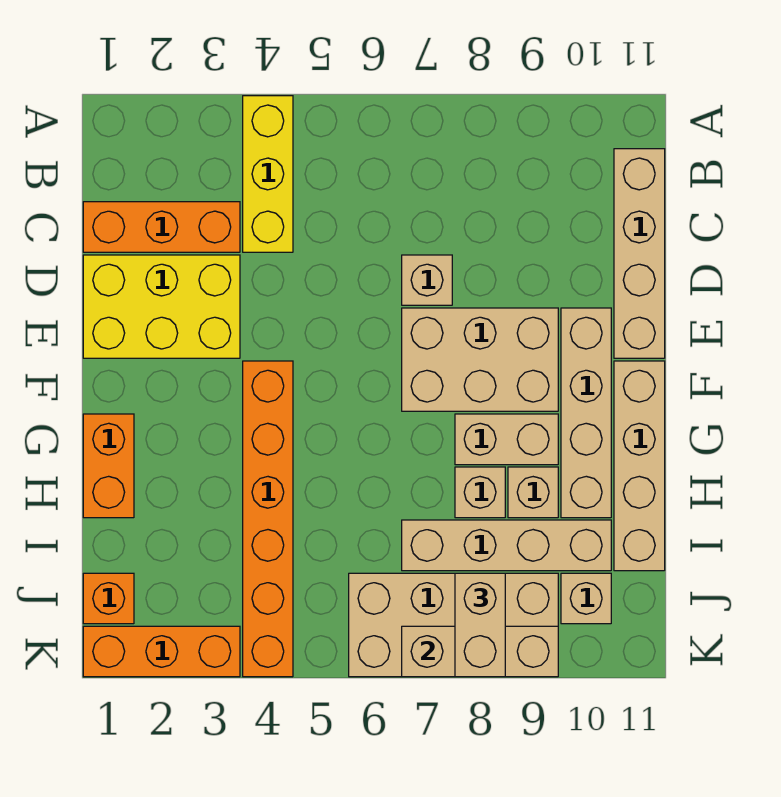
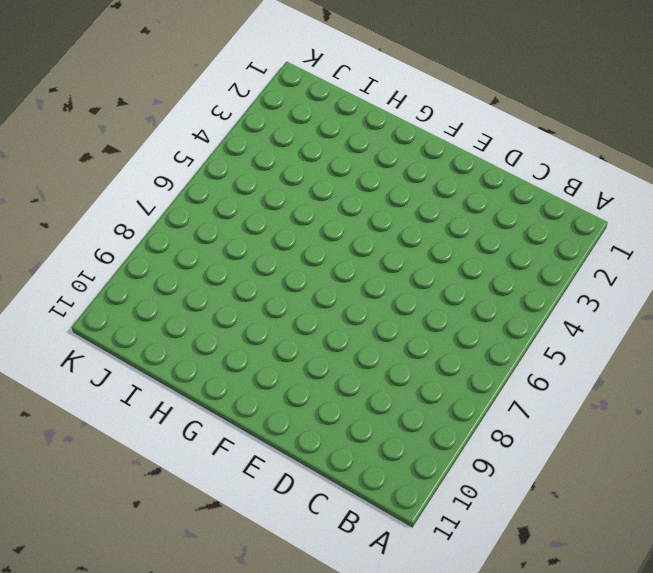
none -> yellow brick A4:C4 level 1
none -> tan brick B11:E11 level 1
none -> orange brick C1:C3 level 1

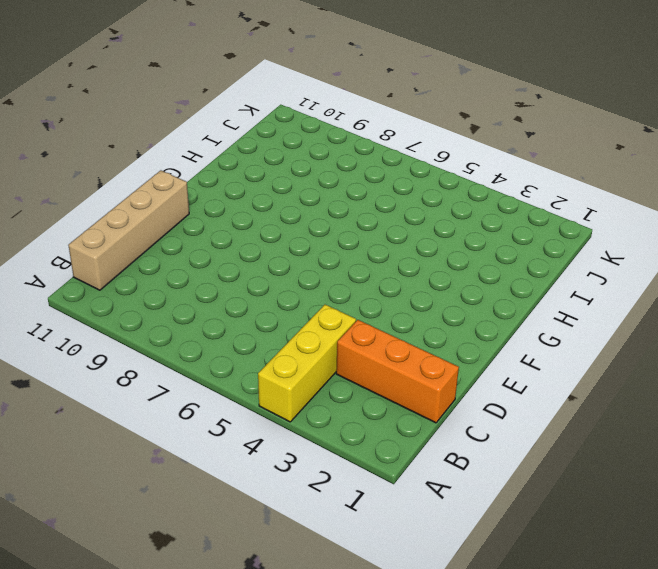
none -> yellow brick D1:E3 level 1
none -> tan brick D7 level 1
none -> tan brick E7:F9 level 1

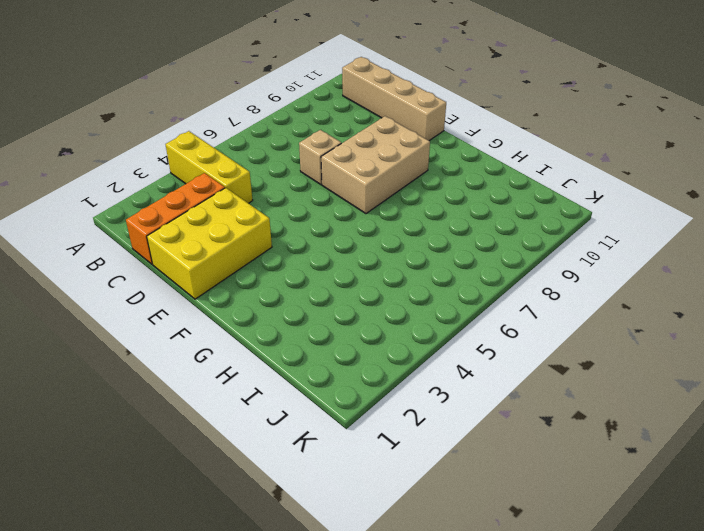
none -> tan brick E10:H10 level 1
none -> orange brick F4:K4 level 1
none -> tan brick F11:I11 level 1

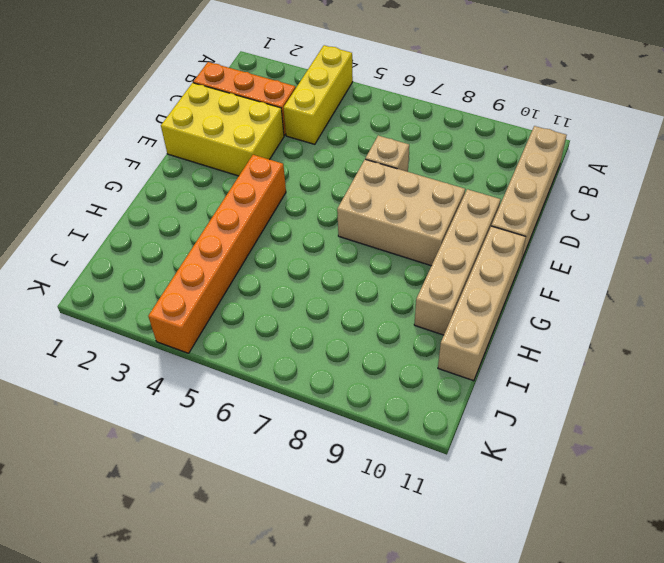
none -> orange brick G1:H1 level 1
none -> tan brick G8:G9 level 1
none -> tan brick H8 level 1

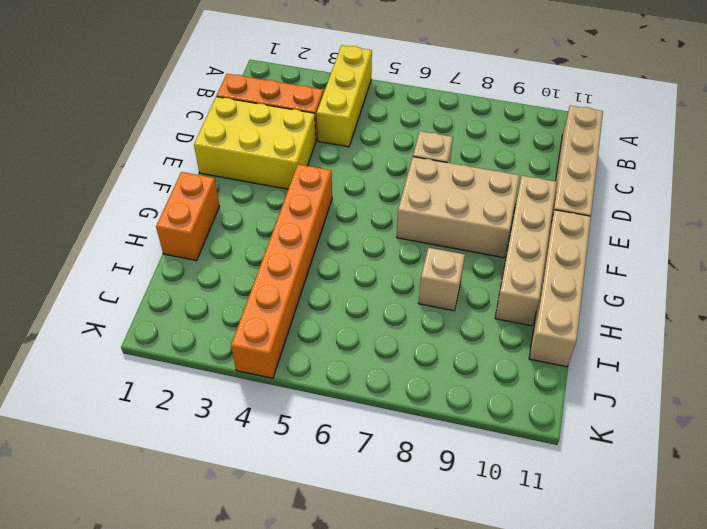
none -> tan brick G8:G9 level 1
none -> tan brick H9 level 1
none -> tan brick I7:I10 level 1

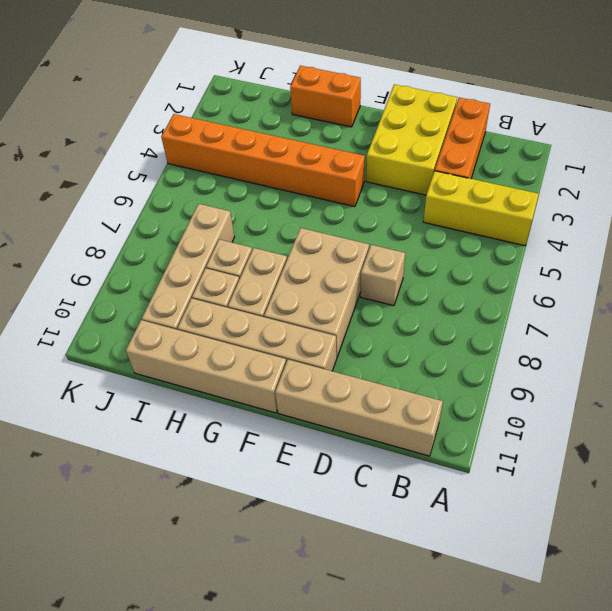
none -> orange brick J1 level 1
none -> tan brick J6:K9 level 1
none -> tan brick J10 level 1

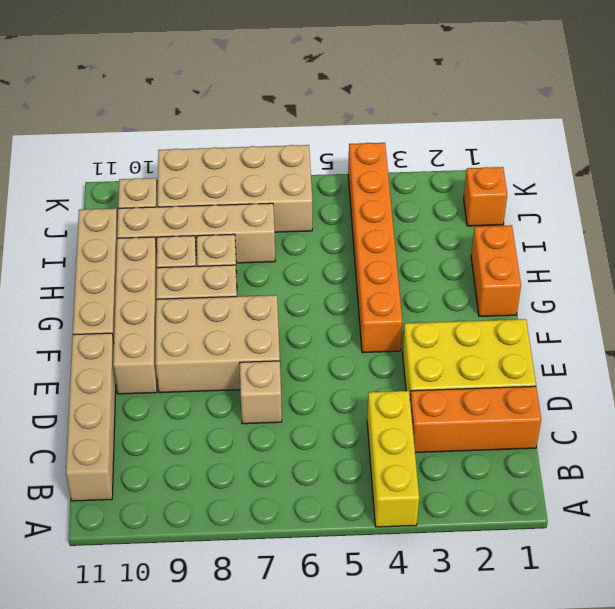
none -> orange brick K1:K3 level 1
none -> tan brick K7:K9 level 2
none -> tan brick J8:K8 level 3

